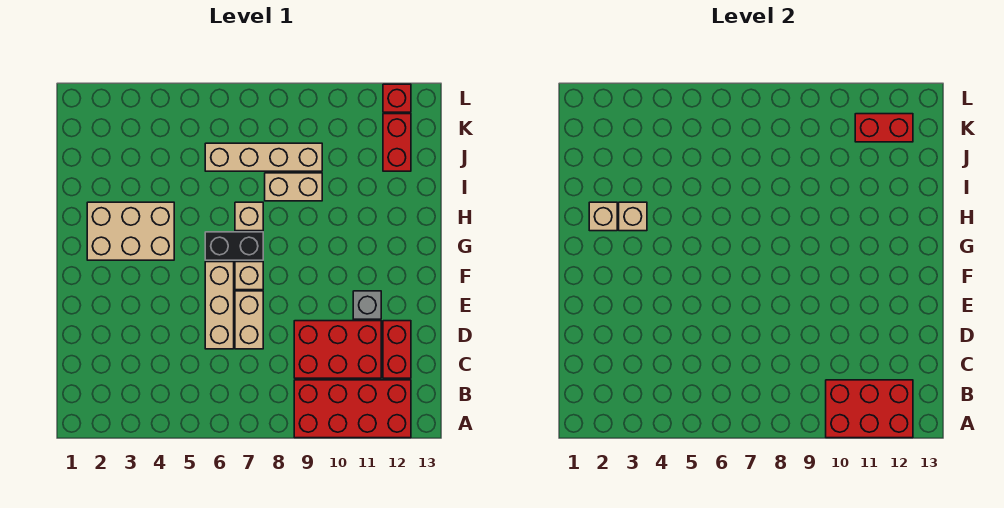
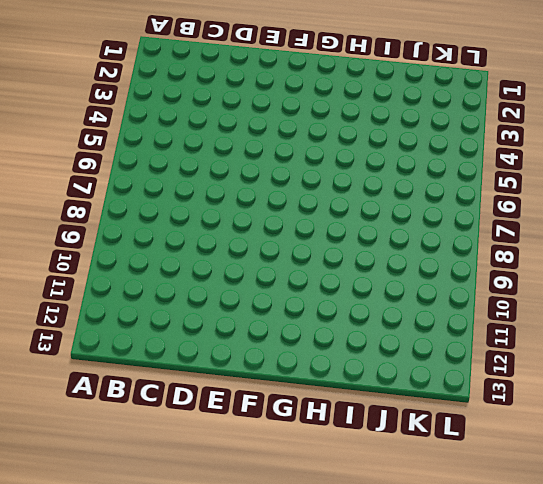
none -> red brick A9:B12 level 1
none -> red brick C9:D11 level 1
none -> red brick C12:D12 level 1

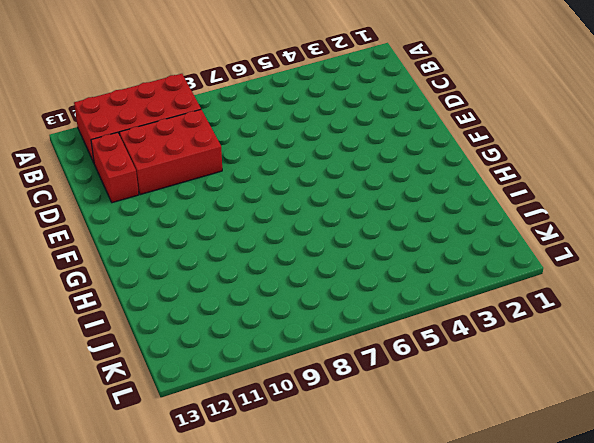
none -> tan brick D6:F6 level 1
none -> tan brick D7:E7 level 1
none -> grey brick E11 level 1

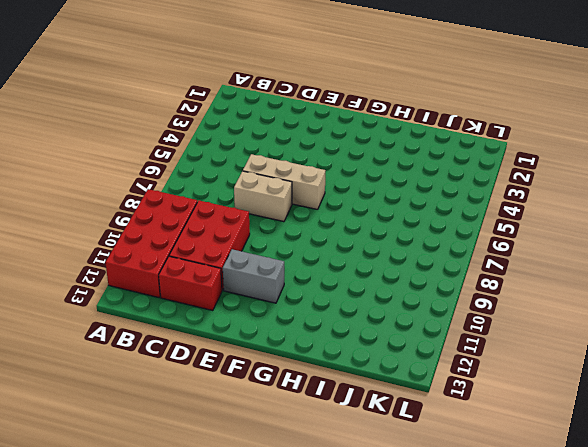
grey brick E11:F11 level 1 -> grey brick E11 level 1
none -> tan brick F7 level 1
none -> tan brick G2:H4 level 1
none -> black brick G6:G7 level 1

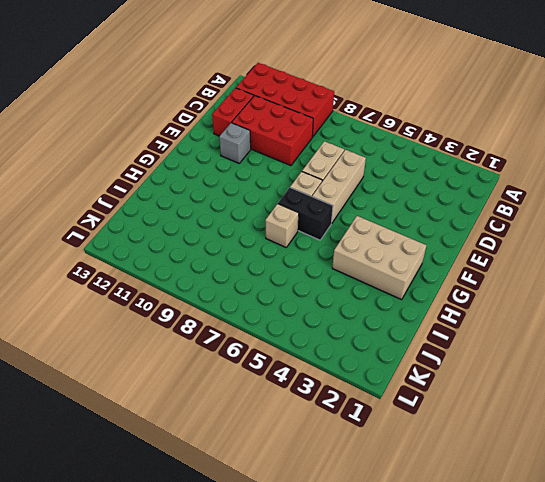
none -> tan brick I8:I9 level 1
none -> tan brick J6:J9 level 1
none -> red brick J12:K12 level 1

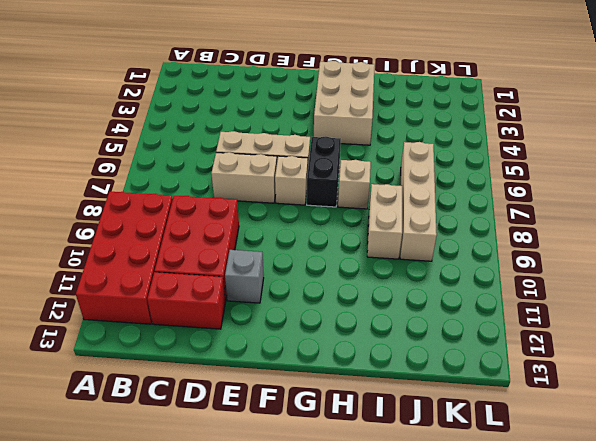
none -> red brick J12:K12 level 1
none -> red brick L12 level 1
none -> red brick A10:B12 level 2

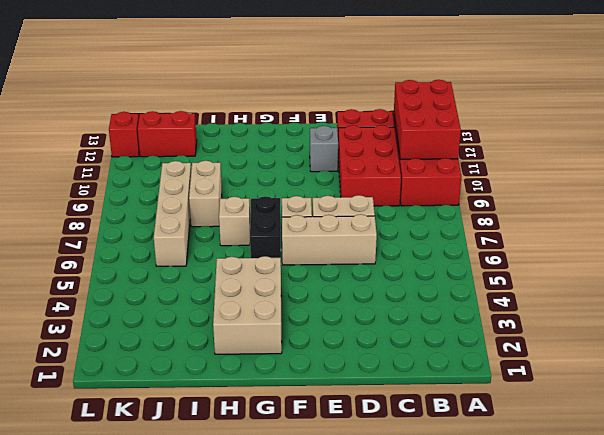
none -> tan brick H2 level 2
none -> tan brick H3 level 2
none -> red brick K11:K12 level 2

